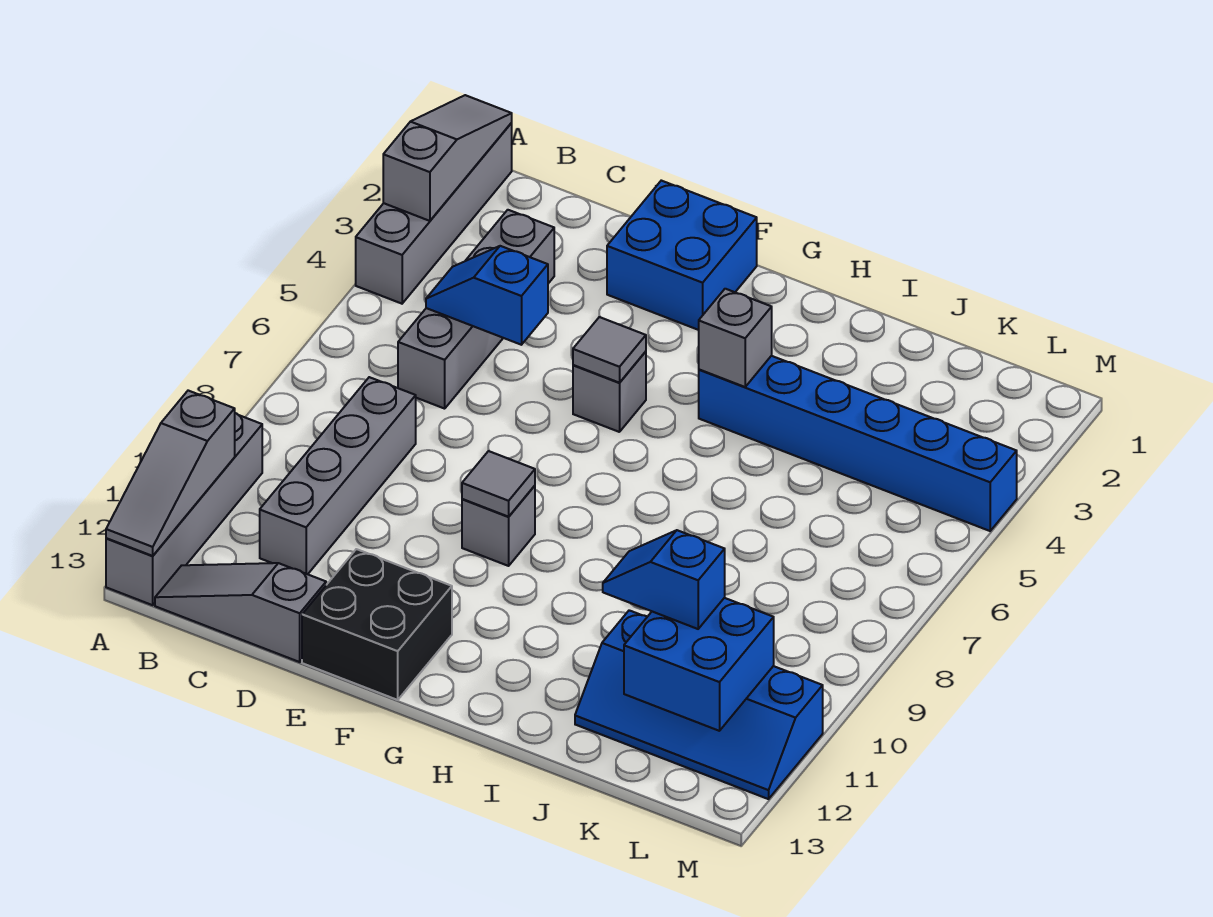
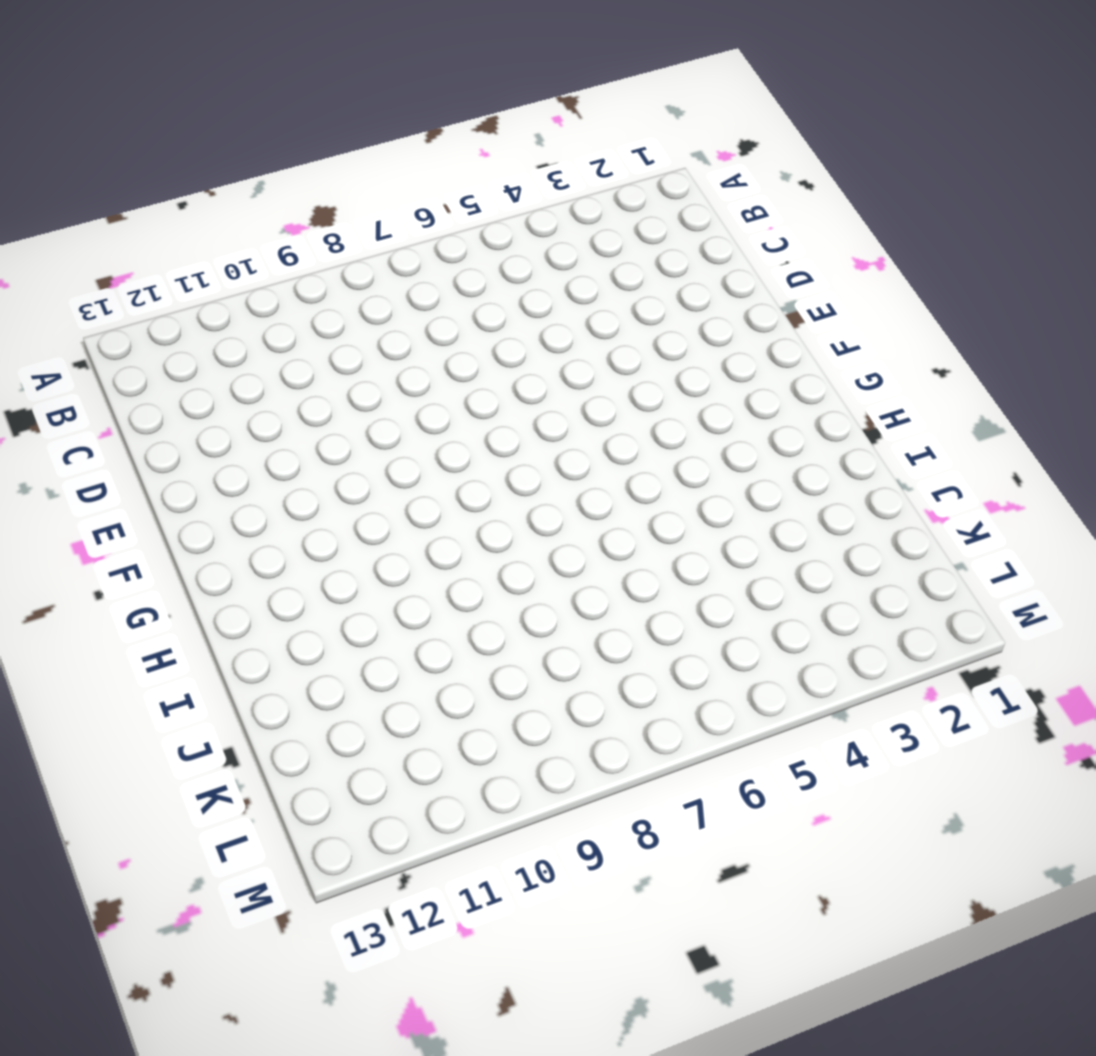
none -> grey brick A1:A4 level 1
none -> grey brick A10:A13 level 1
none -> grey slope B13:D13 level 1 top D

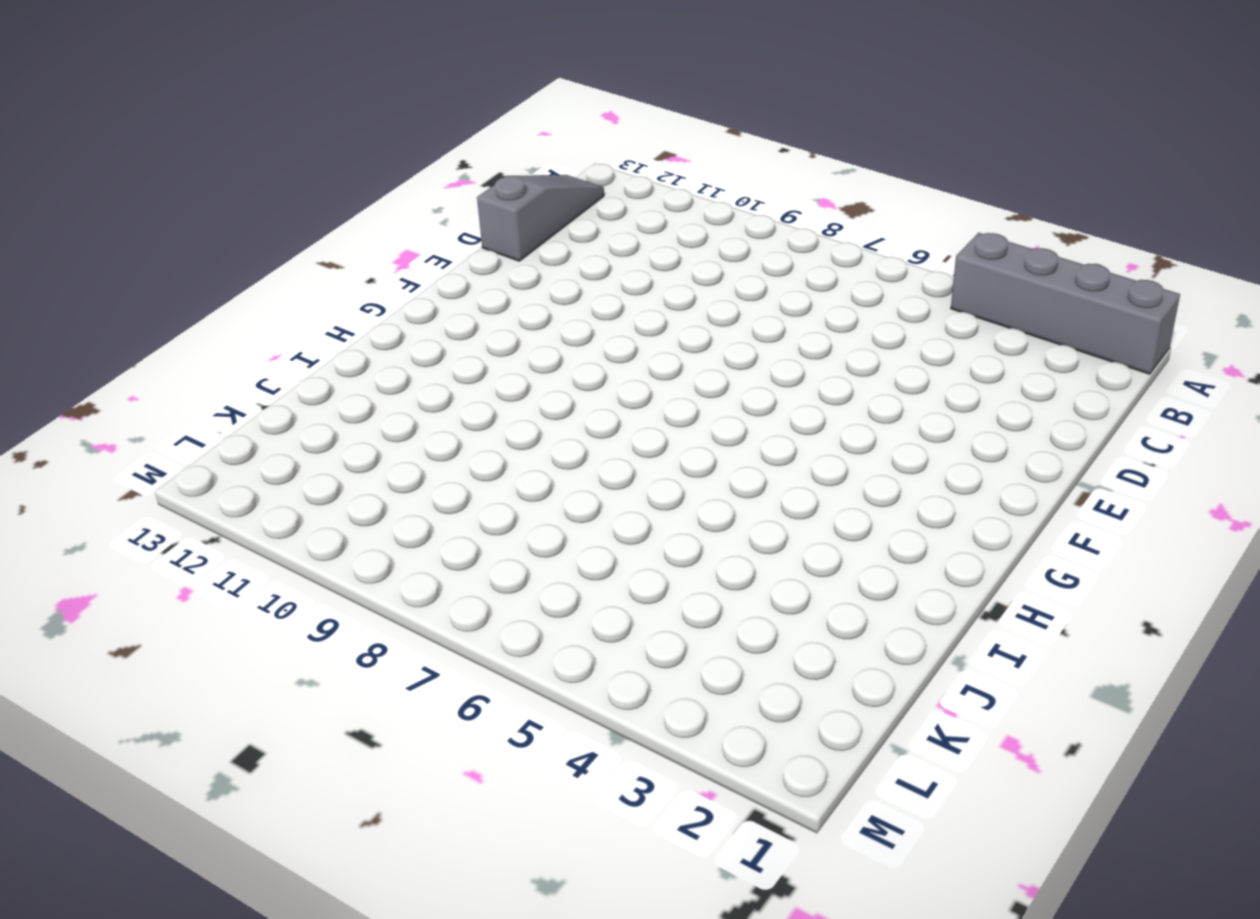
none -> grey brick A10:A13 level 1
none -> grey brick C3:C6 level 1
none -> grey brick C8:C11 level 1

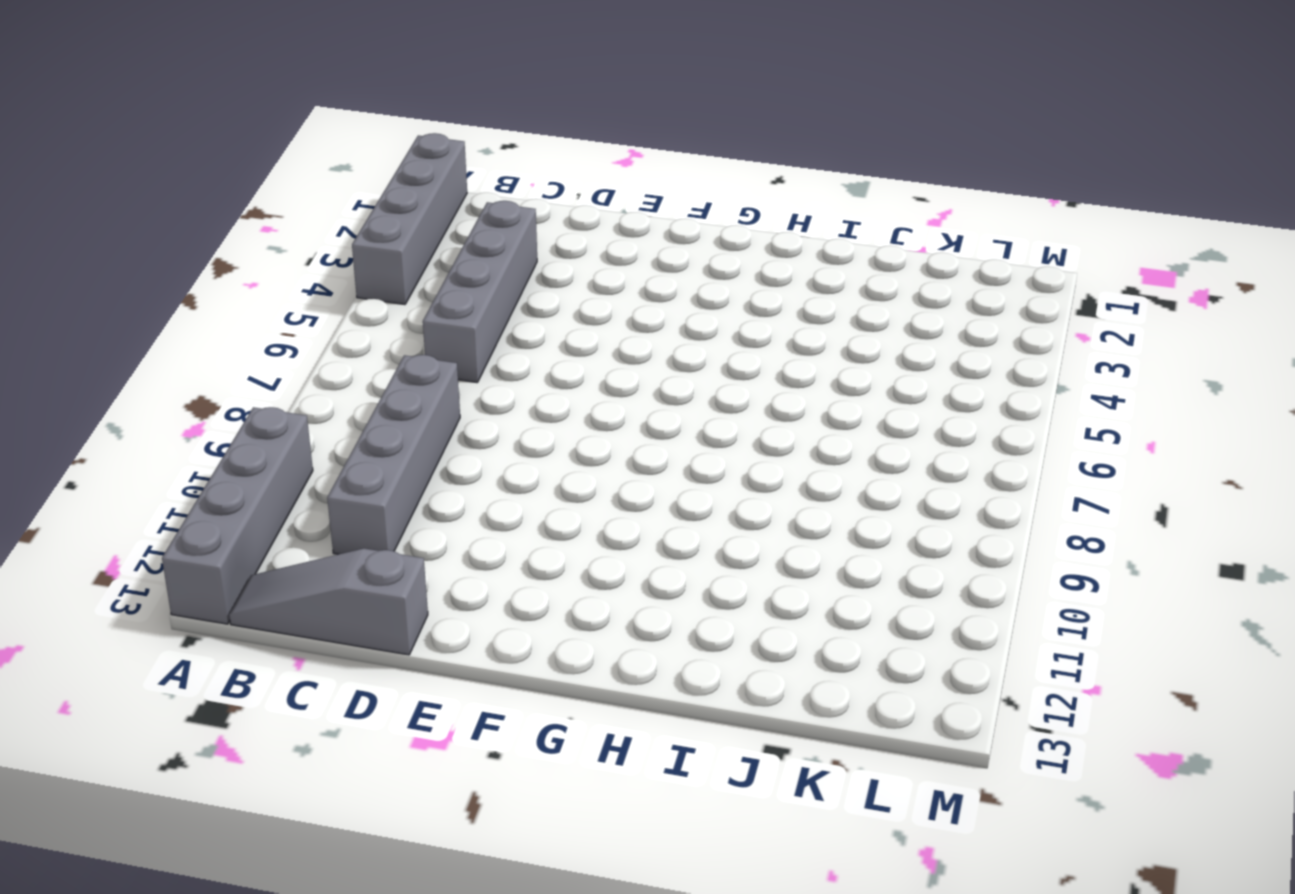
none -> blue brick E1:F2 level 1
none -> black brick E12:F13 level 1
none -> grey brick F5 level 1

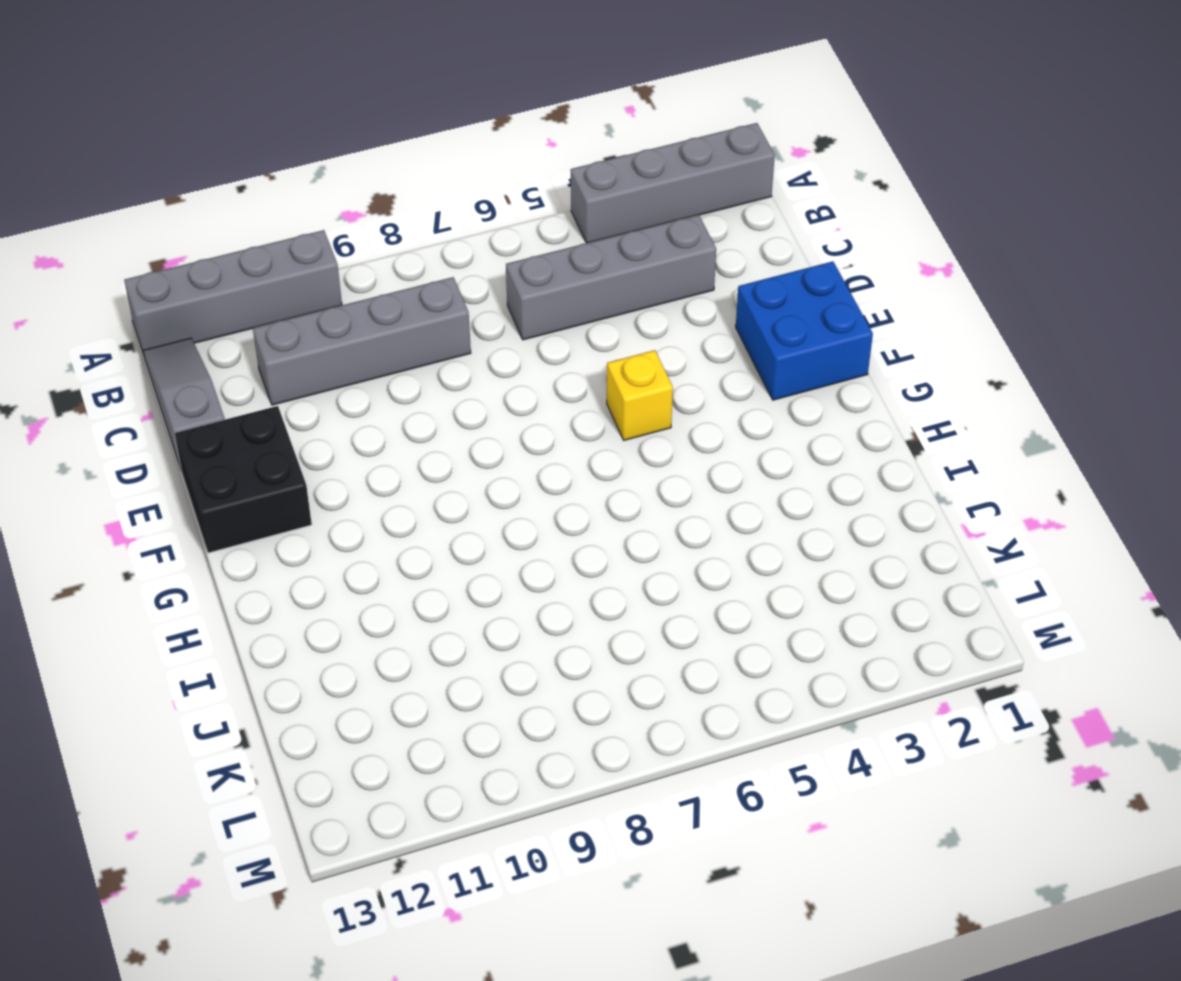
yellow brick F5 level 1 -> grey brick F5 level 1
none -> grey brick F9 level 1
none -> blue brick H4:M4 level 1
none -> blue slope J11:M12 level 1 top 11

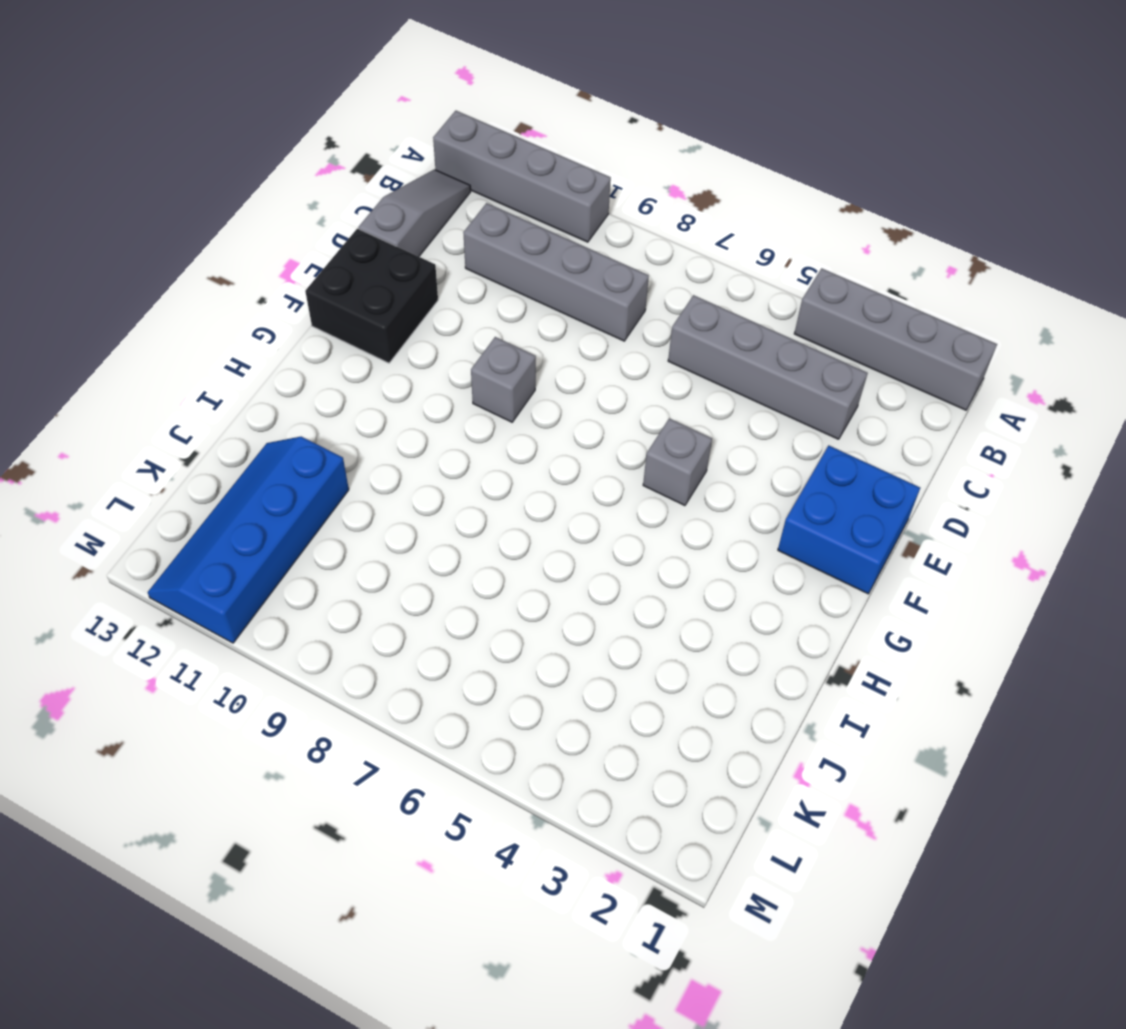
none -> blue brick H4:M4 level 1
none -> grey slope A1:A3 level 2 top 3
none -> grey slope A11:A13 level 2 top 11

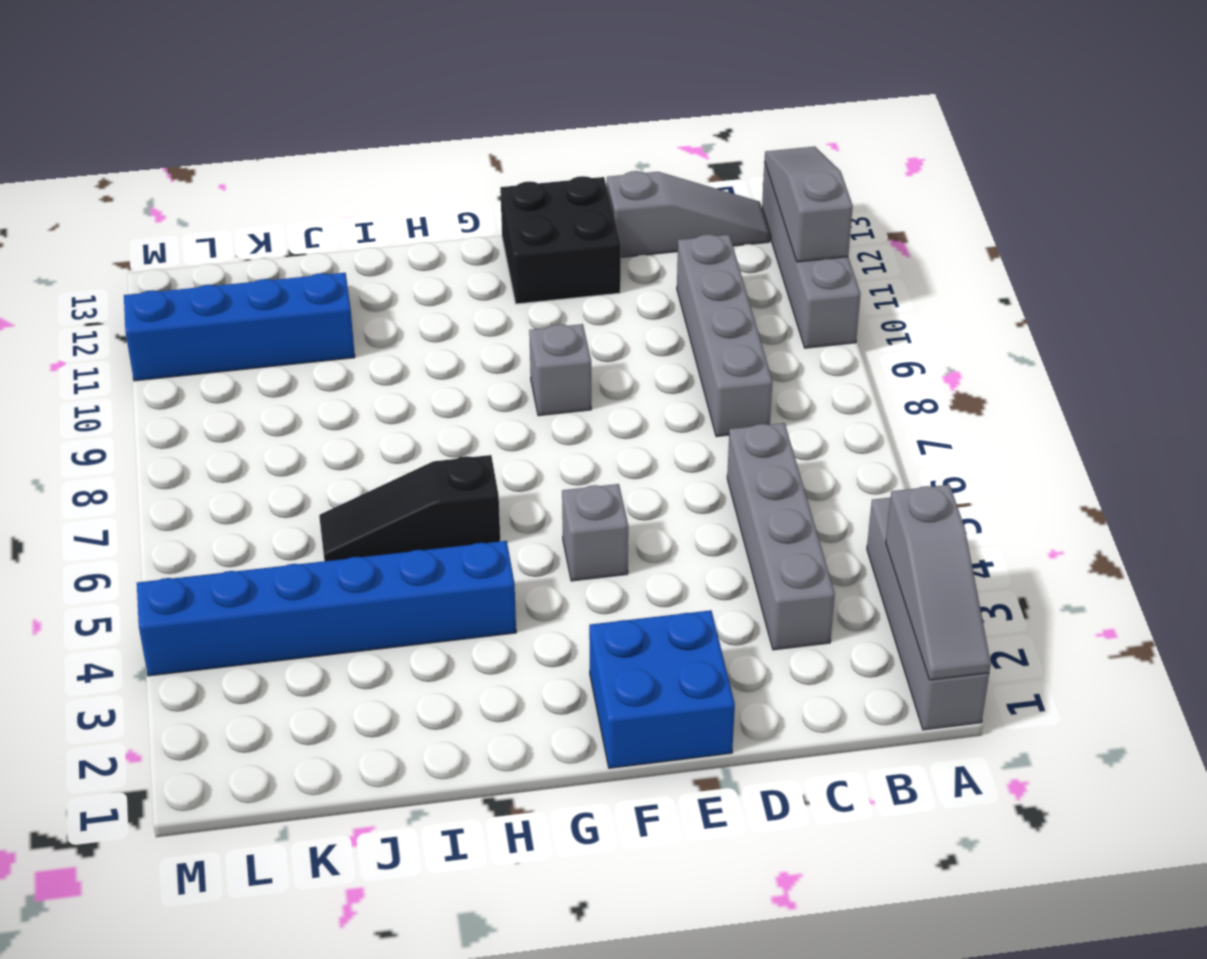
black slope H6:J6 level 1 top H -> none
none -> blue slope C5:D5 level 2 top D
none -> grey tile F5 level 2
none -> grey tile F9 level 2

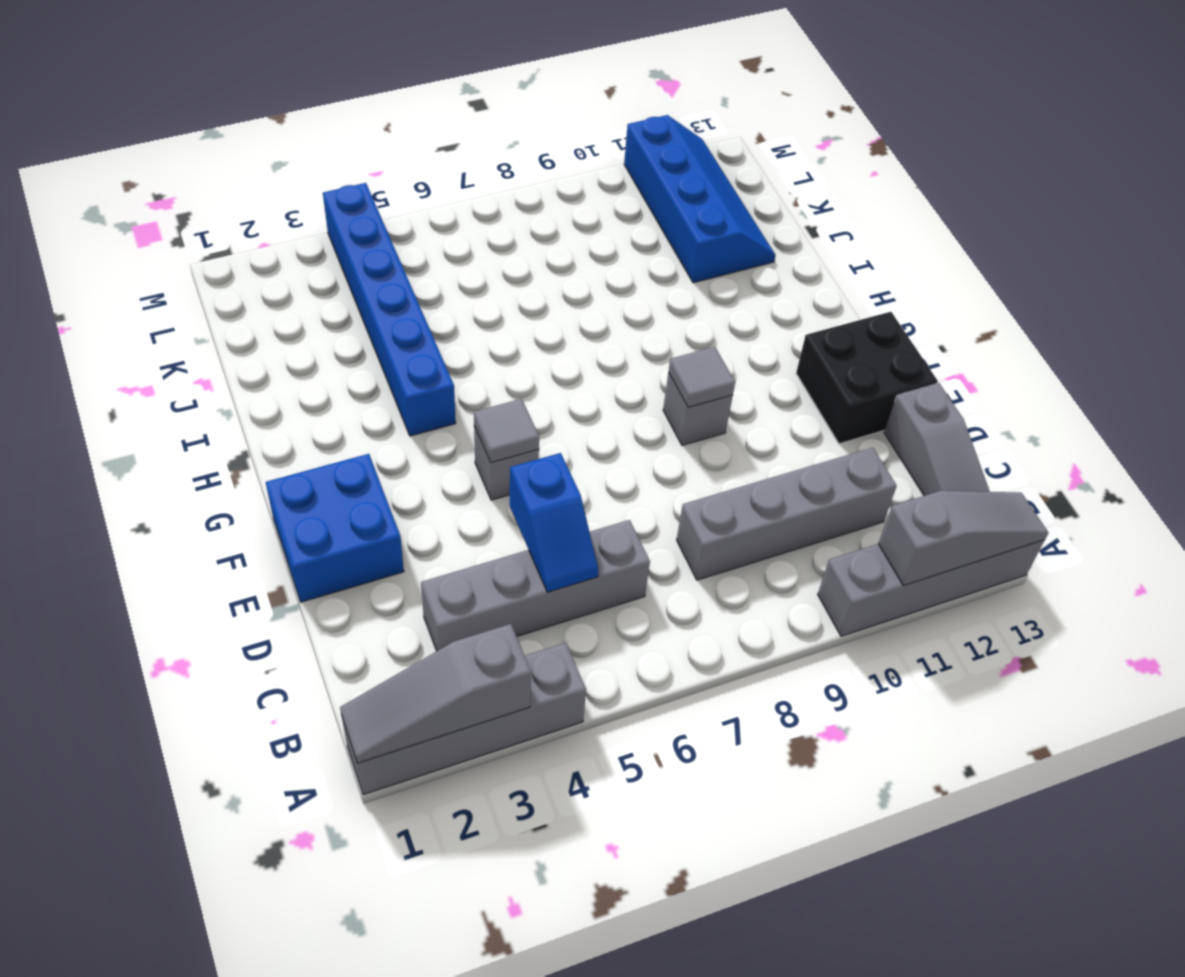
none -> grey brick H4 level 2
none -> blue brick K11:L12 level 2
none -> blue slope J11:K11 level 3 top K

